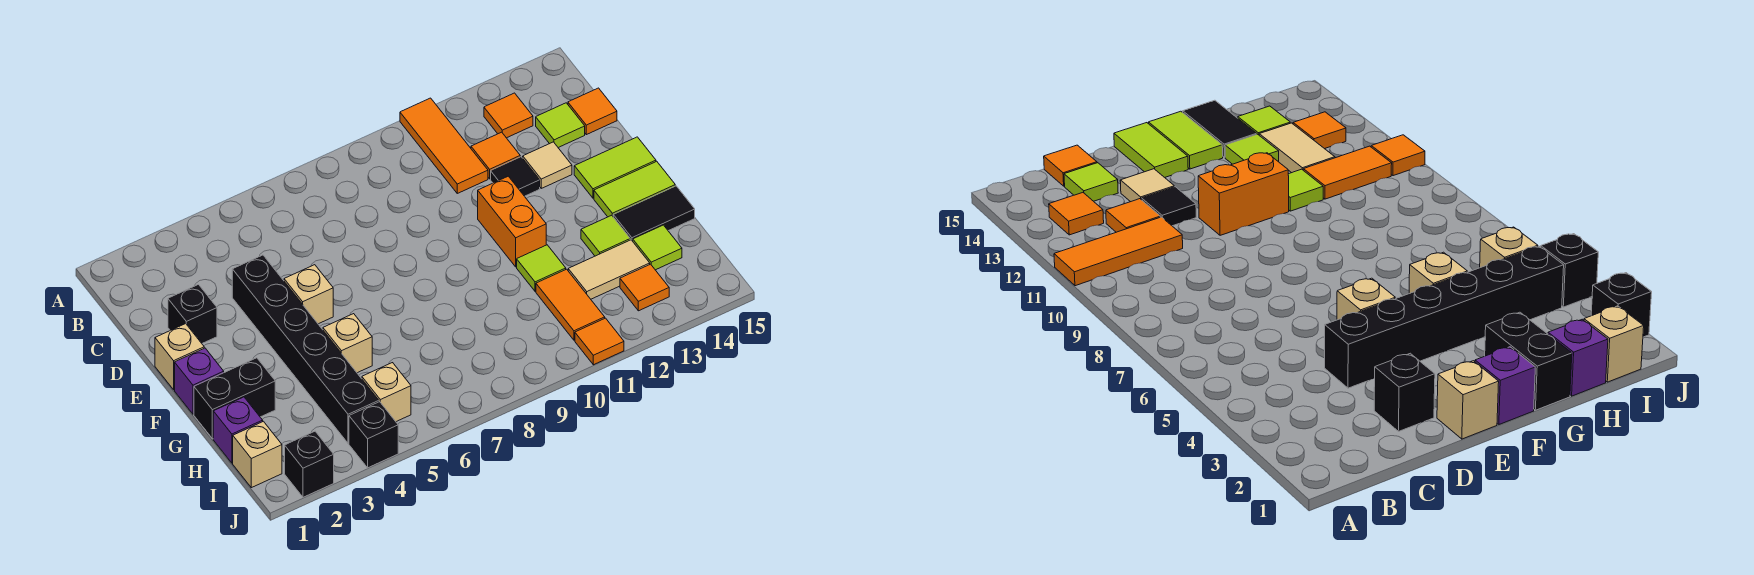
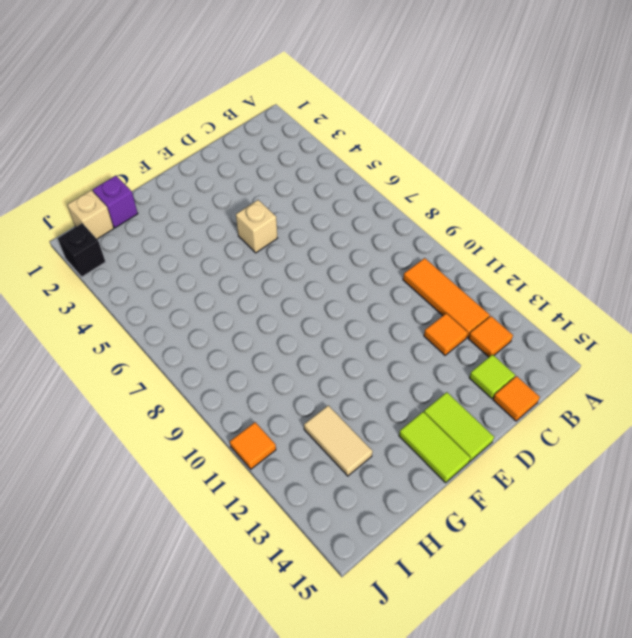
orange tile B10:B12 level 1 -> orange tile A11:C11 level 1
none -> black brick D2 level 1
none -> black brick D4:I4 level 1
none -> black tile D12 level 1
none -> tan tile D13 level 1

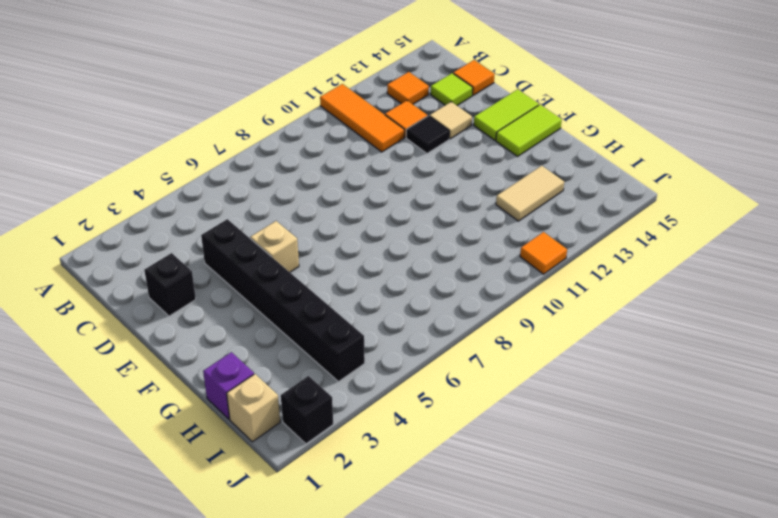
none -> tan brick E1 level 1
none -> orange brick E11:F11 level 1
none -> purple brick F1 level 1
none -> black brick G1:G2 level 1

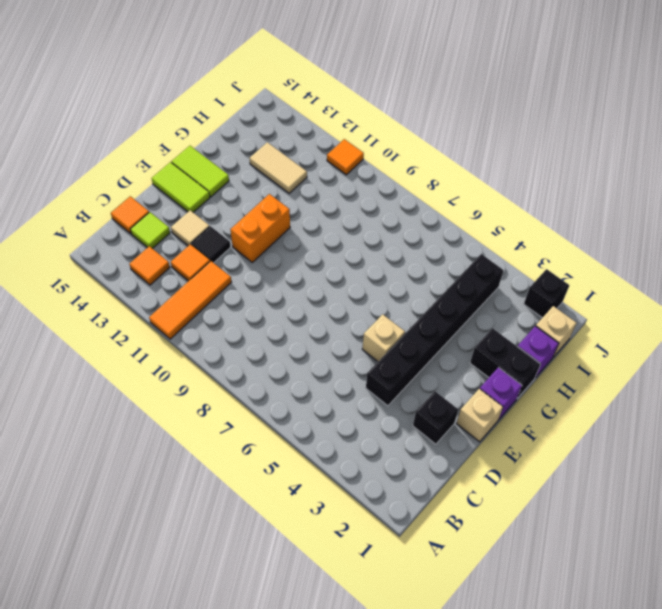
none -> tan brick G5 level 1
none -> lime tile G11 level 1
none -> lime tile G13 level 1
none -> black tile G14:G15 level 1

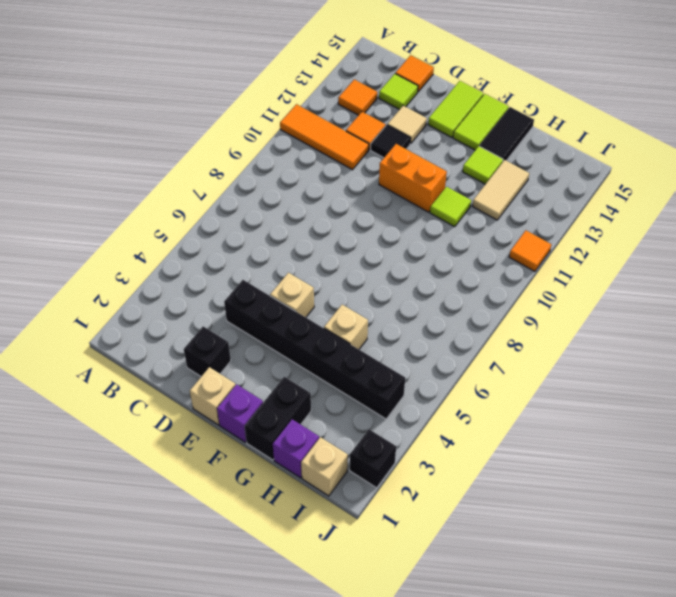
none -> orange tile H11:I11 level 1
none -> lime tile H14 level 1
none -> tan brick I5 level 1
none -> orange tile I13 level 1

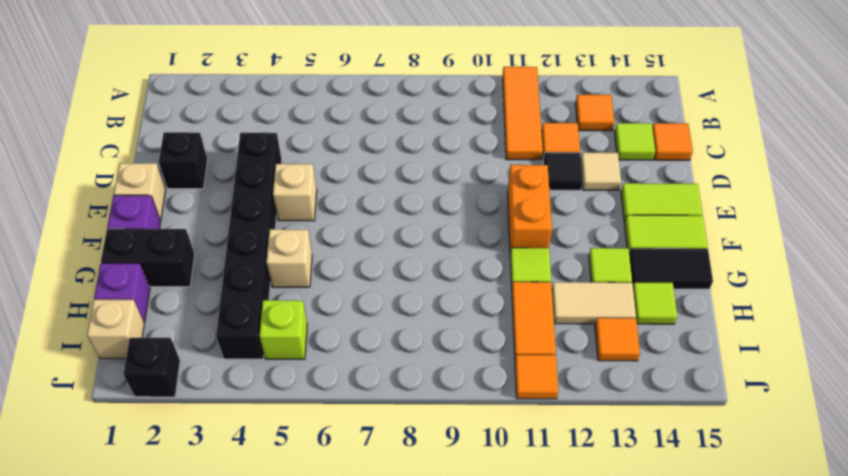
lime brick I5 level 1 -> tan brick I5 level 1
none -> black brick J4 level 1

